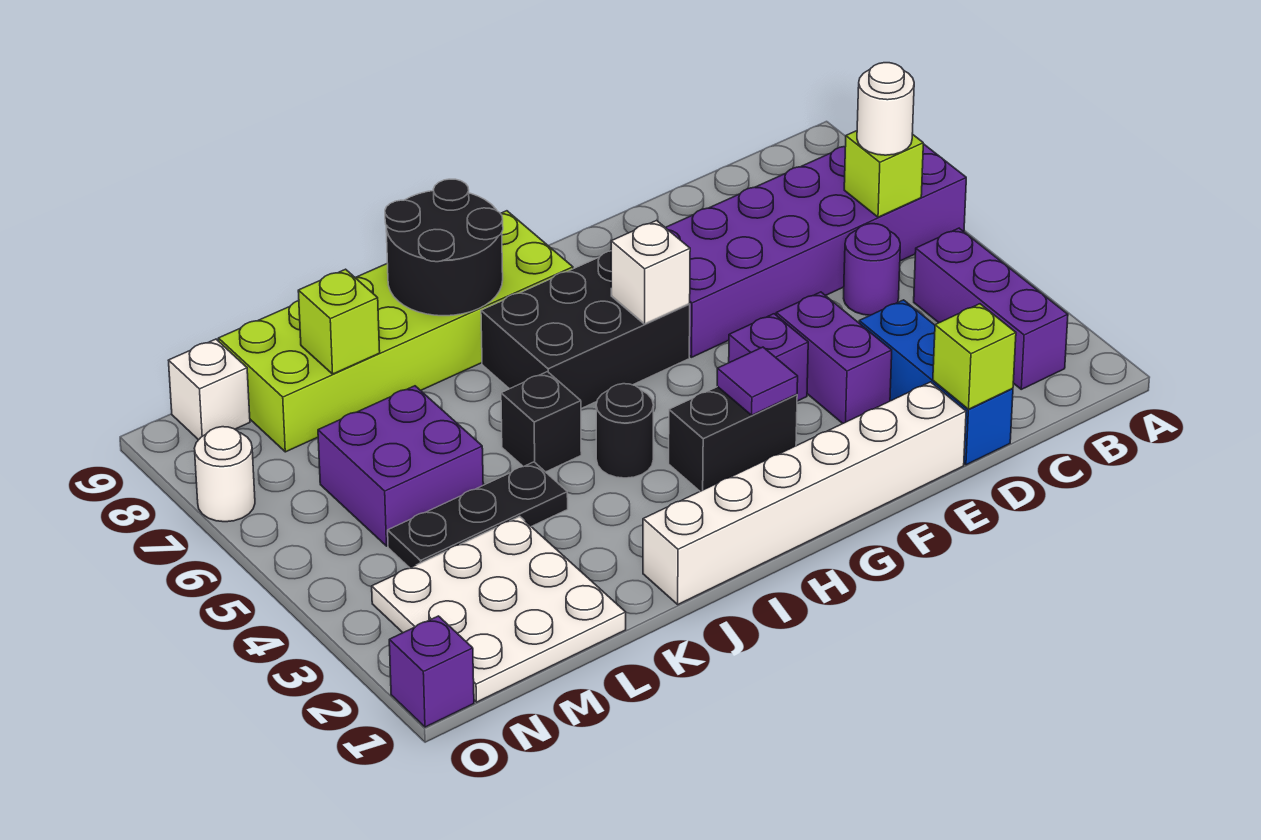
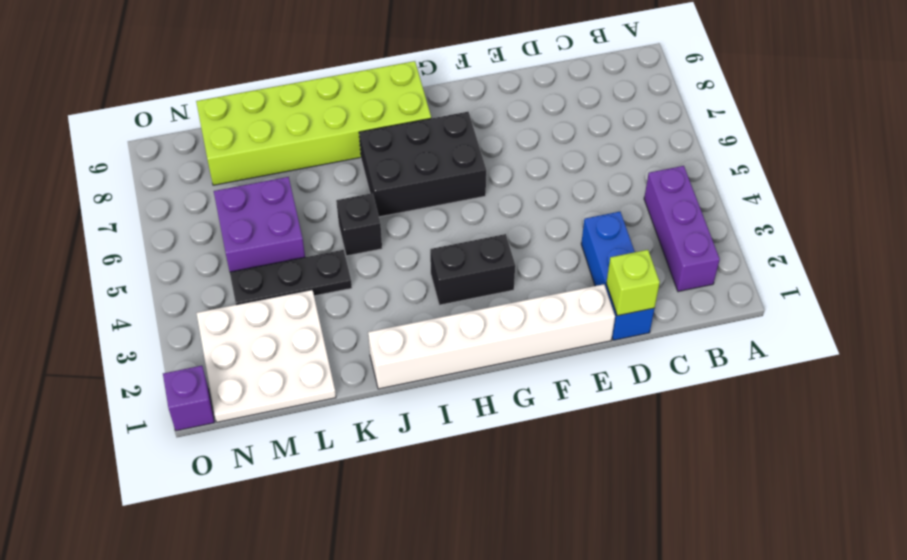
none -> purple brick A6:F7 level 1
none -> purple round brick C5 level 1
none -> purple brick E3:E4 level 1

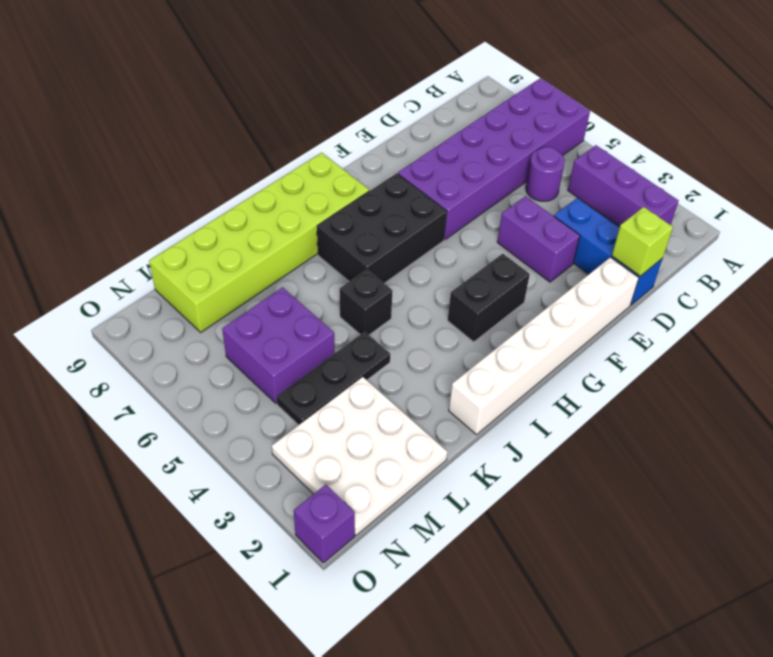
none -> purple brick F4 level 1
none -> black round brick I4 level 1
none -> white brick N9 level 1

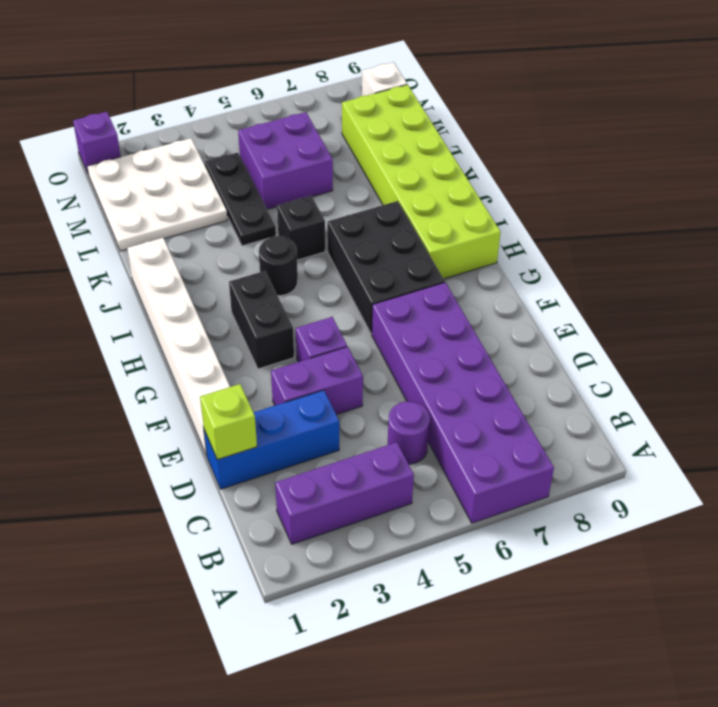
none -> white round brick O7 level 1
none -> lime brick B6 level 2
none -> purple tile G3 level 2

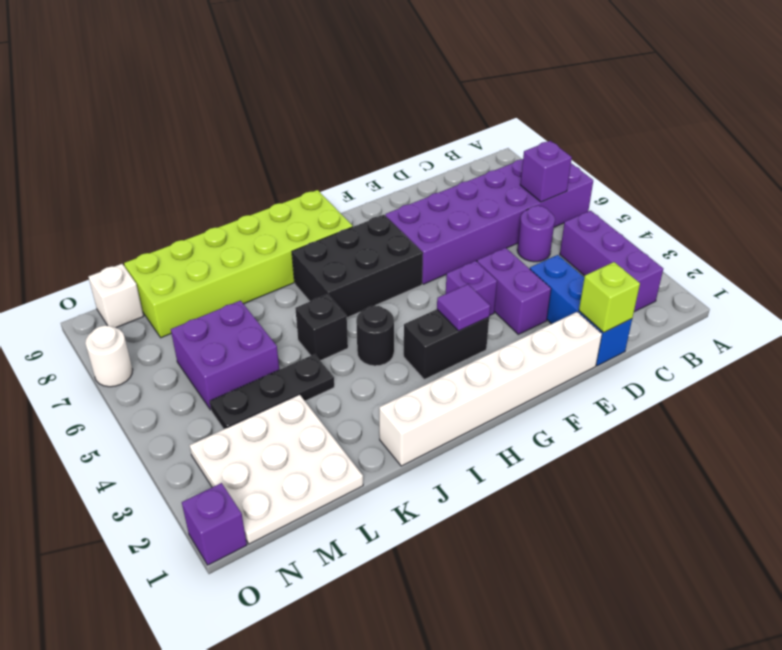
purple brick B6 level 2 -> lime brick B6 level 2
none -> white brick G6 level 2
none -> black round brick I8:J9 level 2
none -> lime brick L8 level 2

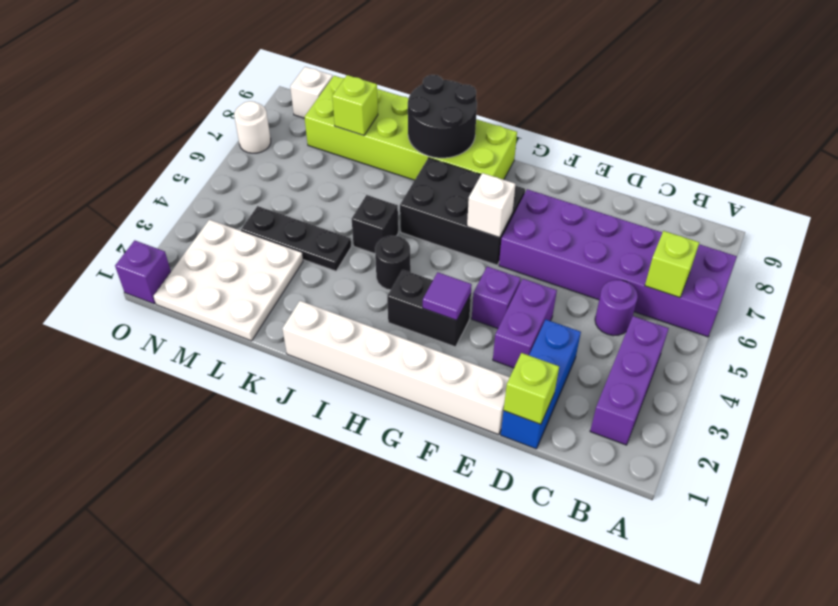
none -> purple brick L5:M6 level 1
none -> white round brick B6 level 3

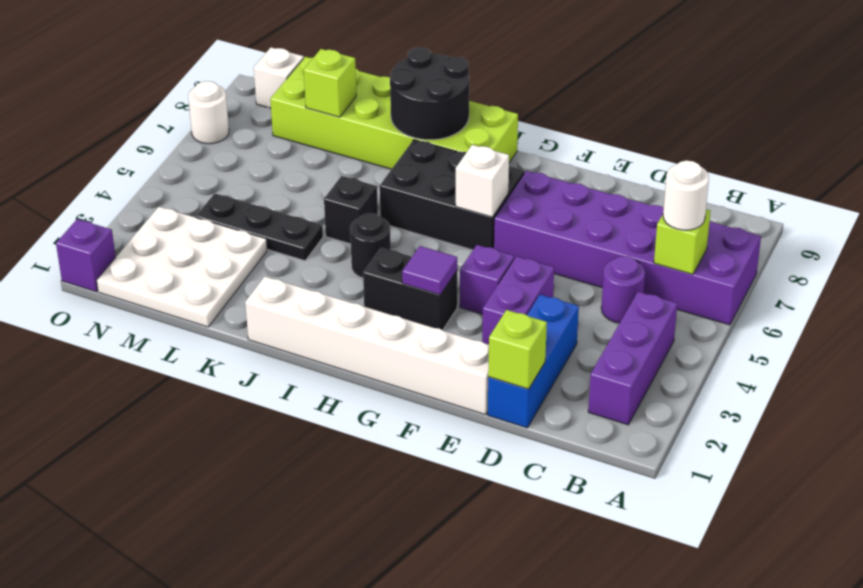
none -> purple brick L5:M6 level 1

